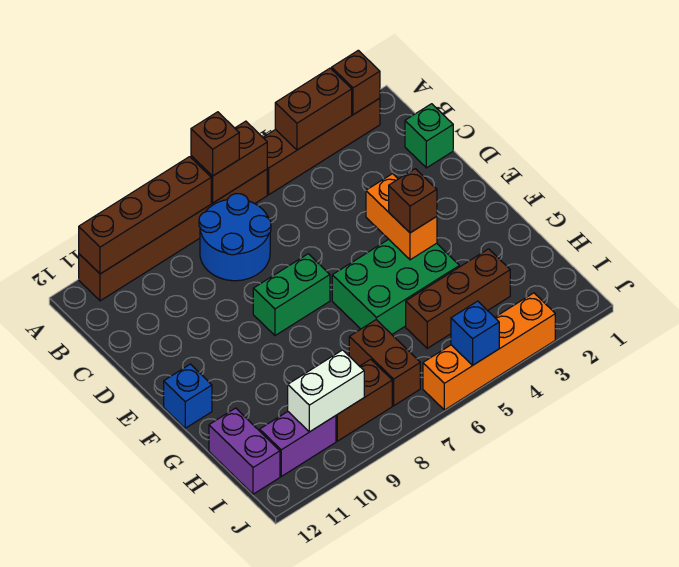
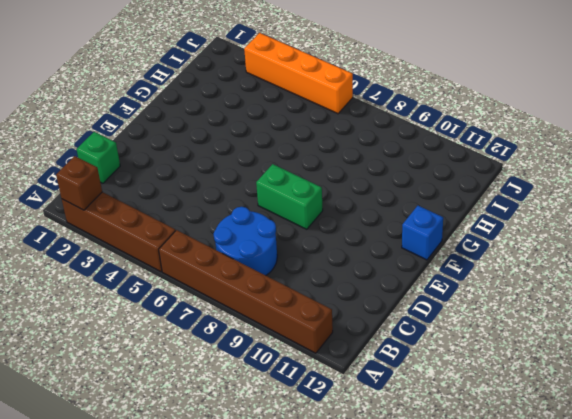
none -> green brick F4:G6 level 1
none -> brown brick H3:H5 level 1
none -> brown brick H7:I7 level 1

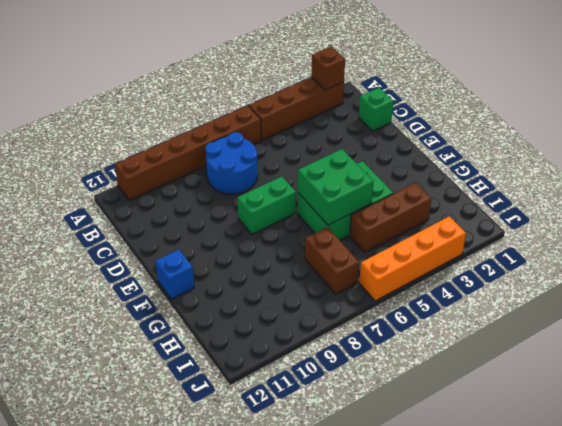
green brick F5:G6 level 2 -> none
none -> purple brick H12:I12 level 1
none -> brown brick I8:I9 level 1
none -> purple brick I10:I11 level 1

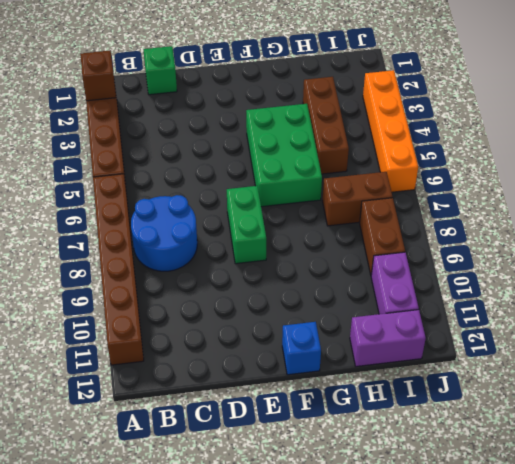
none -> brown brick A3:A4 level 2
none -> brown brick A6:A7 level 2
none -> brown brick A8:A11 level 2

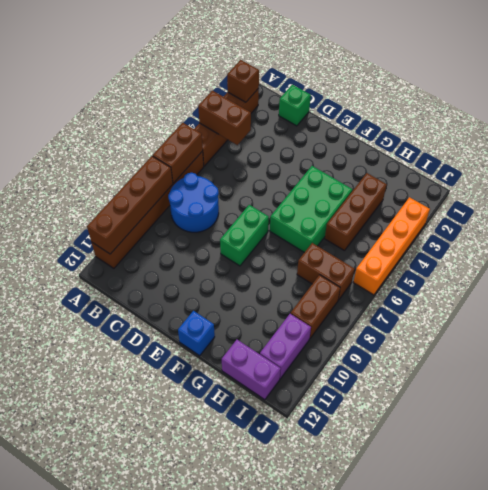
brown brick A4:B4 level 2 -> brown brick A3:A4 level 2
none -> orange brick E4:F4 level 2
none -> white brick I9:I10 level 2
none -> blue brick J5 level 2

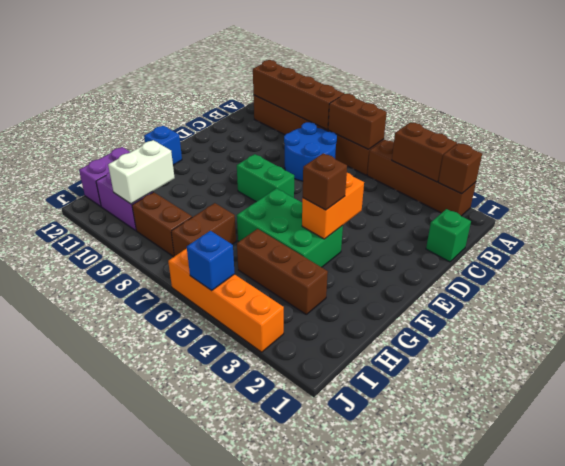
white brick H10:I10 level 2 -> white brick I9:I10 level 2
none -> brown brick A7 level 3

